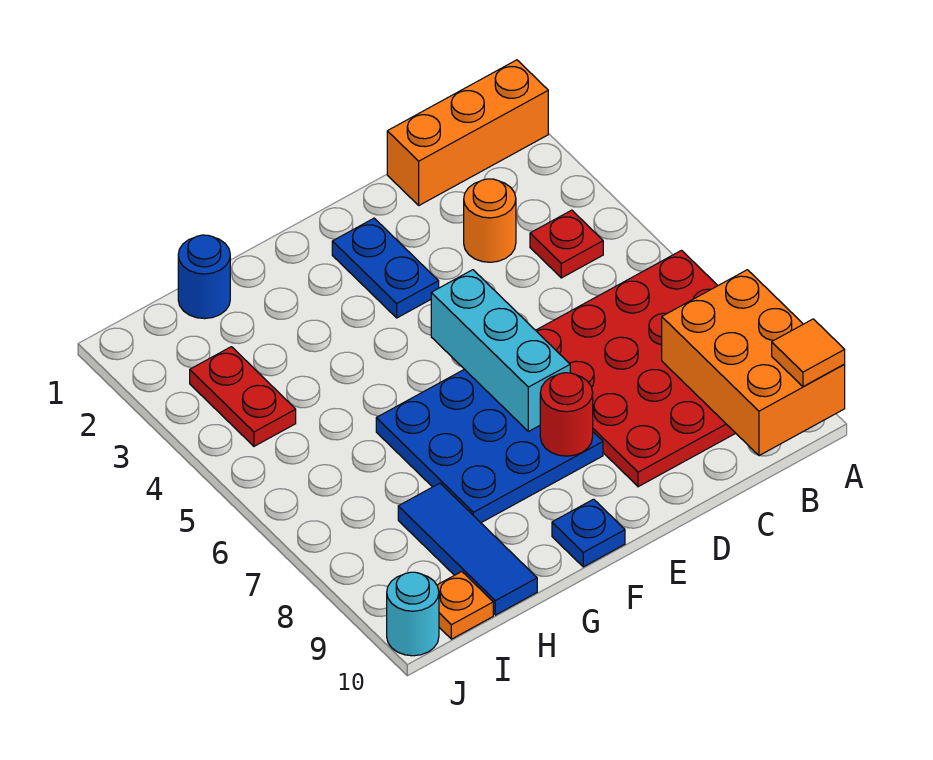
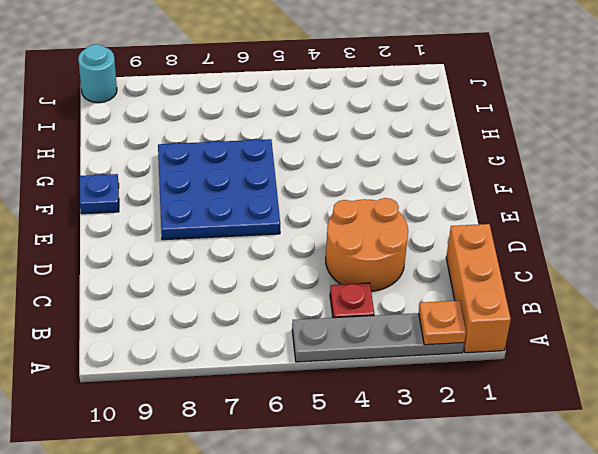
grey plate A2:A5 level 1 -> none
orange plate A2 level 2 -> orange plate I10 level 1
orange round brick C3:D4 level 1 -> orange round brick C3 level 1
none -> red plate A6:D9 level 1
none -> blue plate E2:E3 level 1
none -> blue round brick H1 level 1

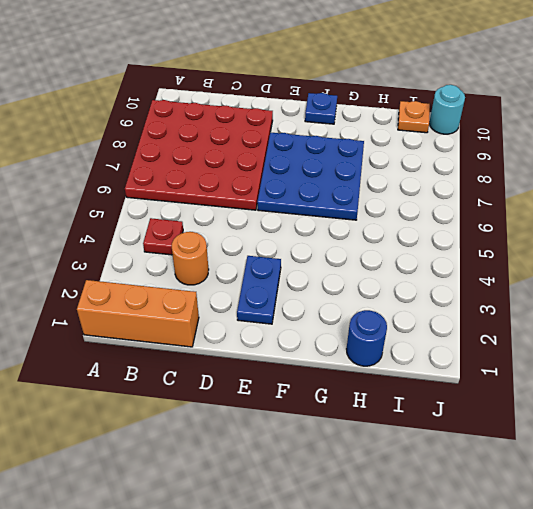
none -> blue tile H8:H10 level 1
none -> red plate I3:I4 level 1
none -> orange brick A8:B10 level 2

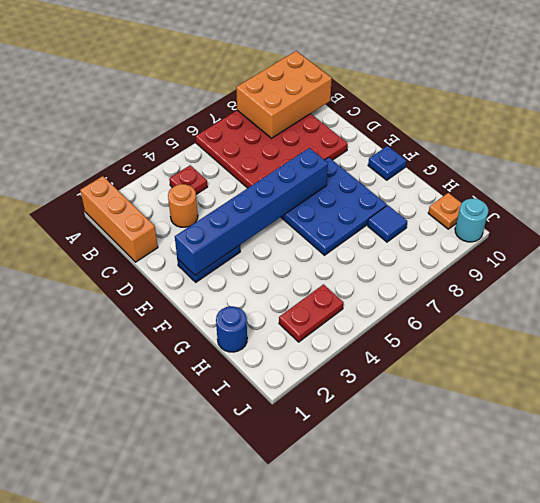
blue brick E2:E7 level 2 -> cyan brick E5:E7 level 2
blue tile H8 level 1 -> blue tile H8:H10 level 1
none -> red round brick E8 level 2
none -> orange tile A10 level 3

